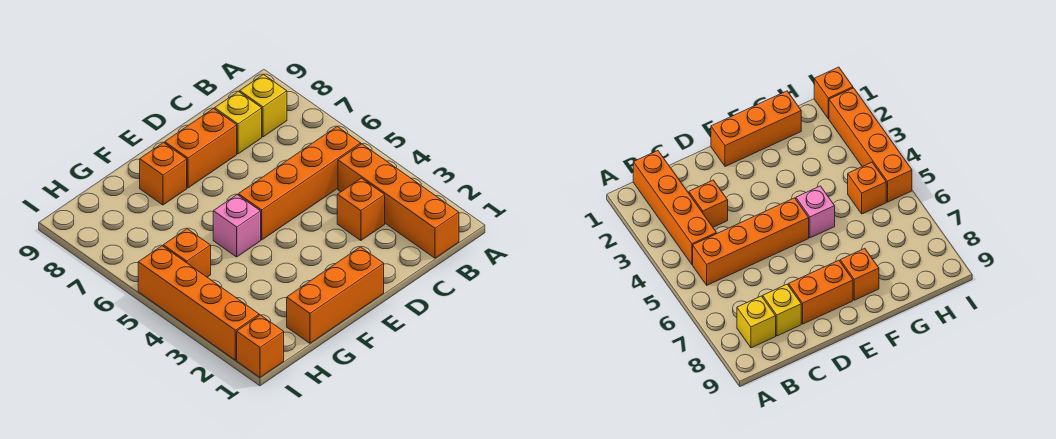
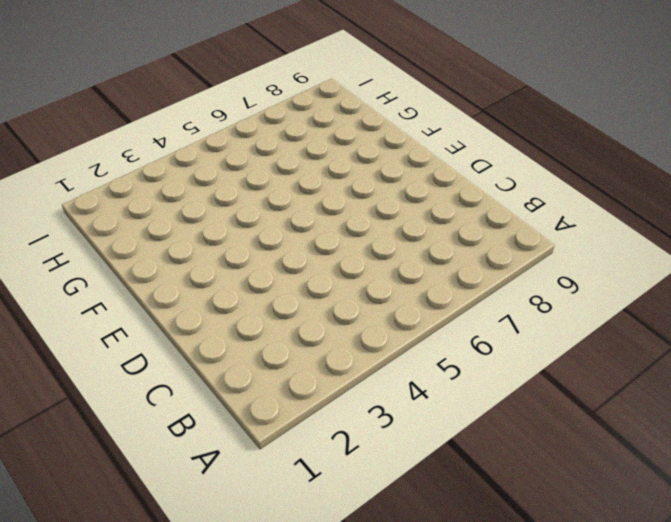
none -> orange brick B1:B4 level 1
none -> orange brick B5:E5 level 1
none -> yellow brick B8 level 1

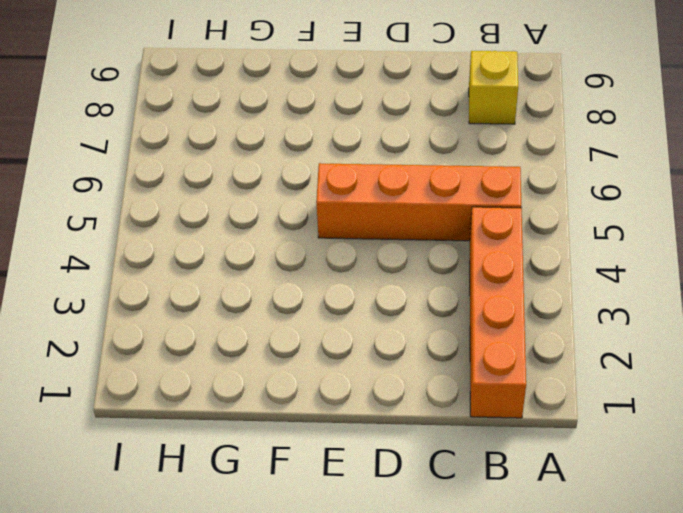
none -> orange brick C3 level 1
none -> yellow brick C8 level 1
none -> orange brick D8:E8 level 1

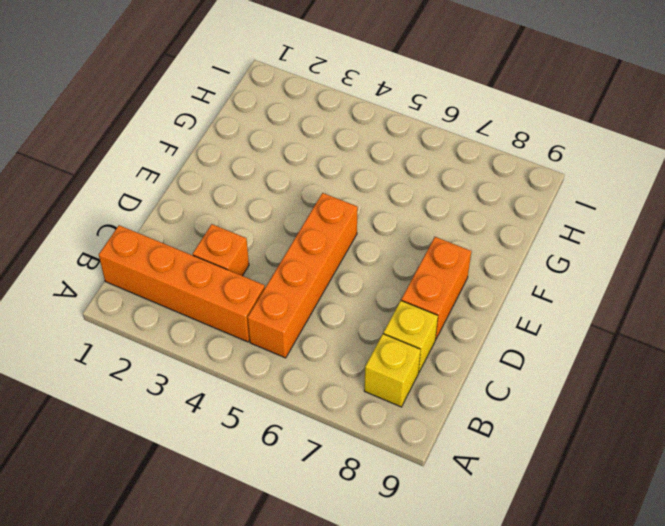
none -> orange brick E1:G1 level 1
none -> pink brick F5 level 1
none -> orange brick F8 level 1

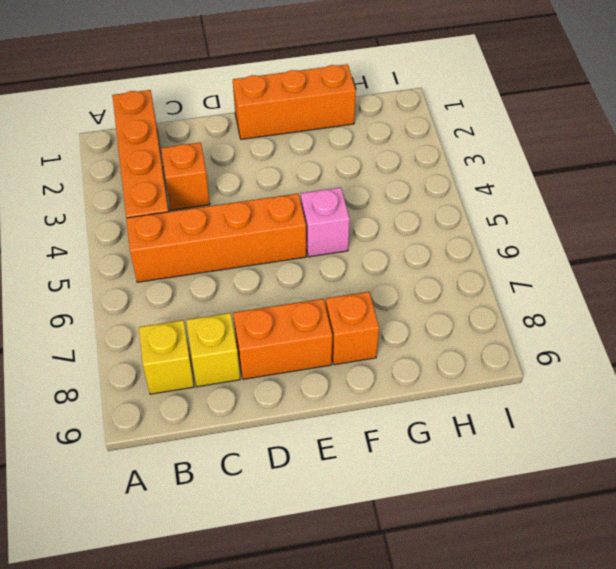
none -> orange brick H5 level 1
none -> orange brick I1 level 1
none -> orange brick I2:I5 level 1

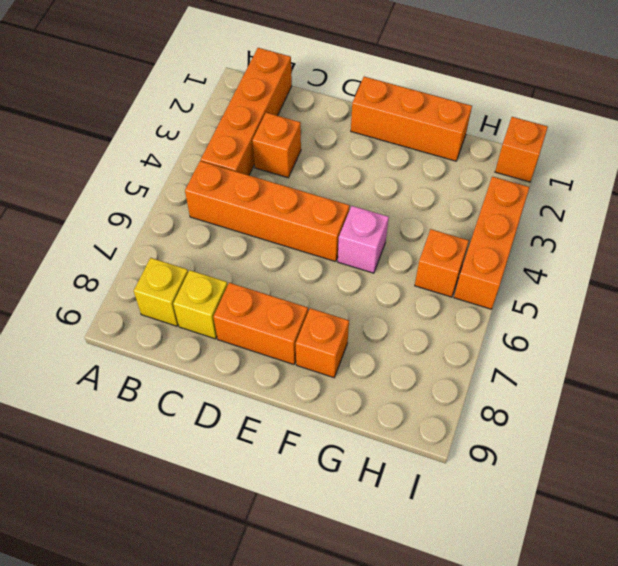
orange brick I3:I5 level 1 -> orange brick I2:I5 level 1

